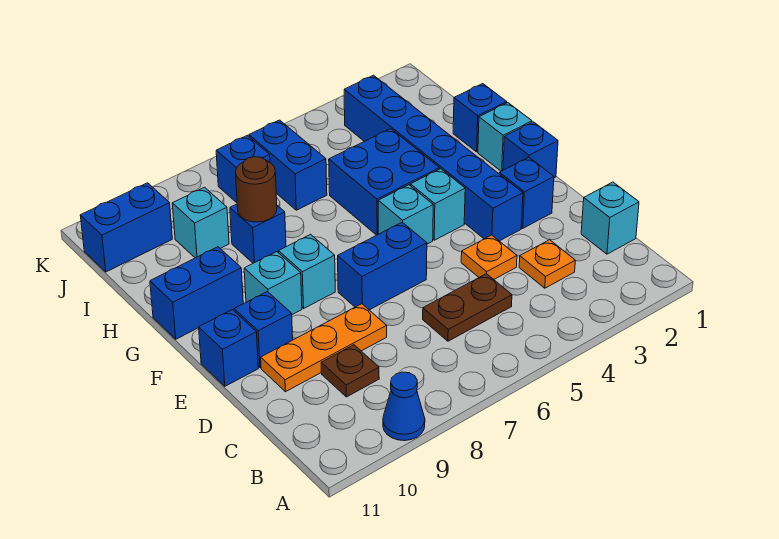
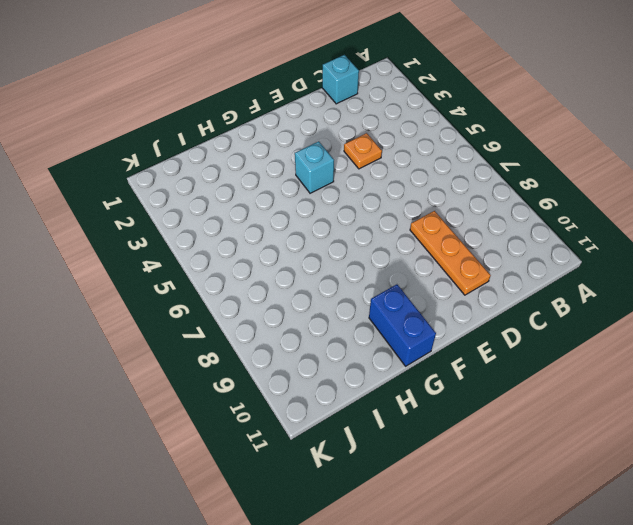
none -> blue cone A9 level 1
none -> orange plate C3 level 1
none -> brown plate C5:C6 level 1

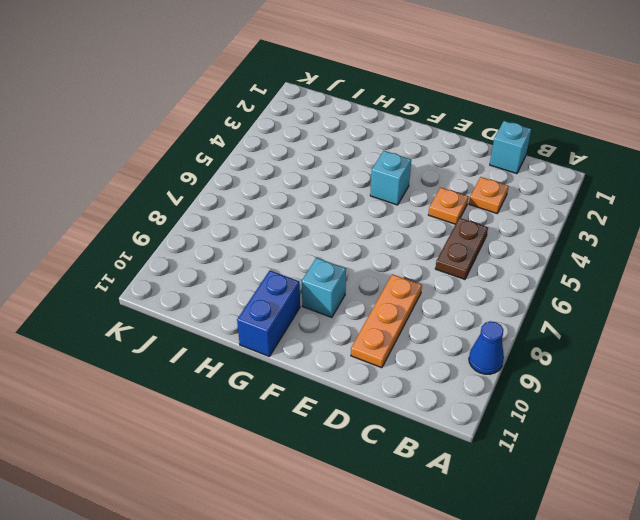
none -> brown plate C9 level 1
none -> blue brick E2 level 1
none -> blue brick E3:J3 level 1

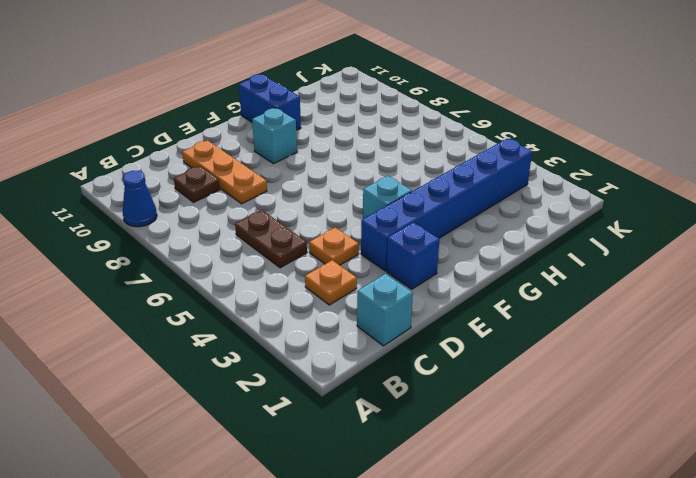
none -> blue brick E6:E7 level 1
none -> blue brick E10 level 1
none -> blue brick E11 level 1

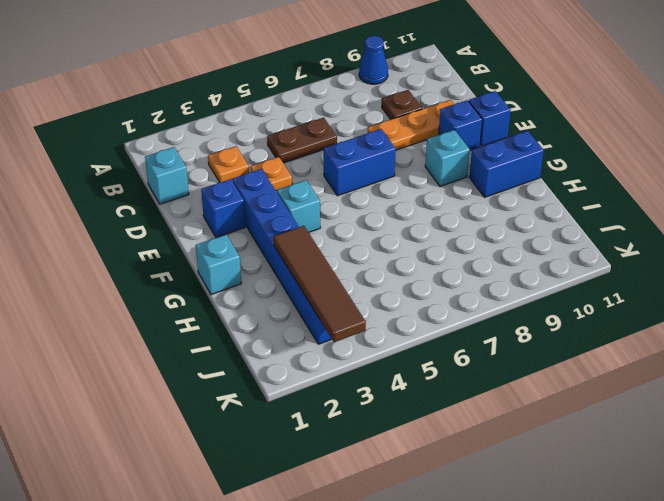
brown tile H3:K3 level 2 -> none
none -> blue brick F1 level 1
none -> cyan brick F5 level 1
none -> cyan brick F8 level 1

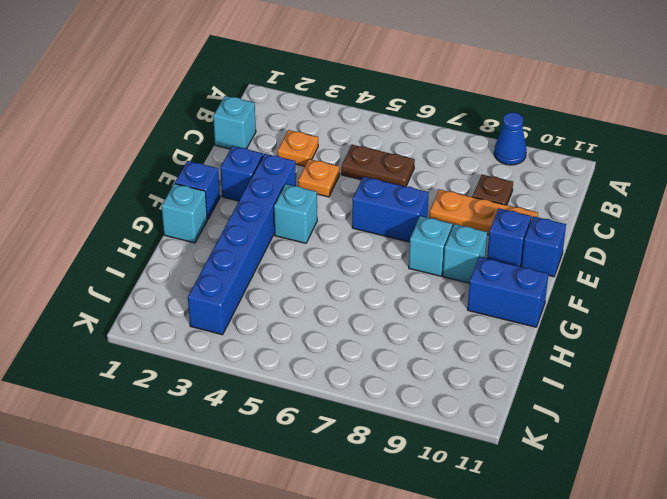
none -> cyan brick F5 level 1
none -> blue brick G4:H5 level 1
none -> blue brick H1 level 1

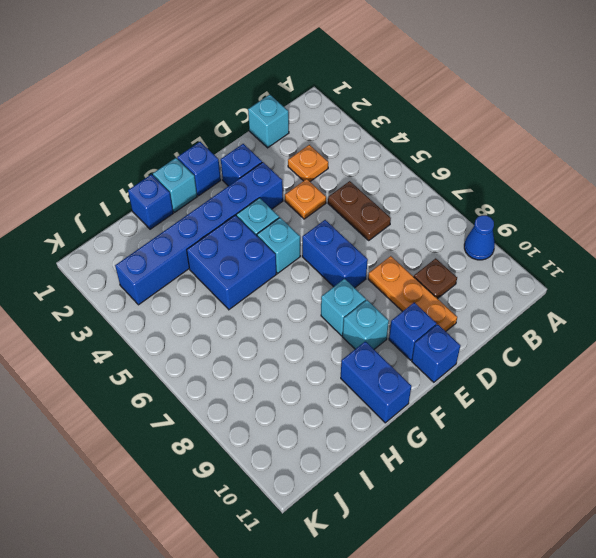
none -> blue brick H8 level 1
none -> blue brick I6:J6 level 1
none -> cyan brick I9 level 1

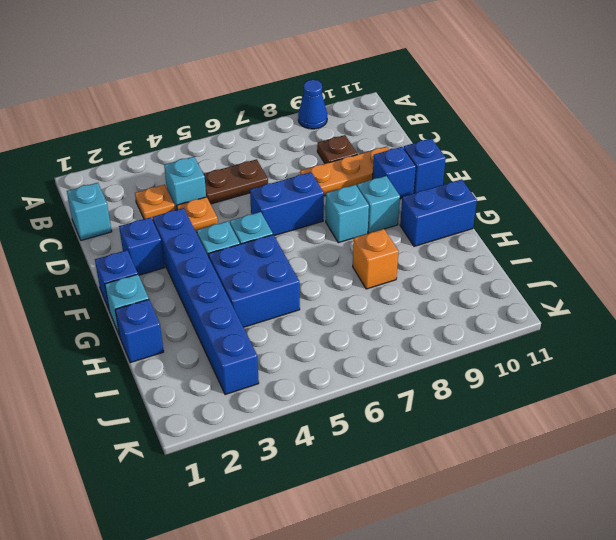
cyan brick C4 level 1 -> cyan brick I9 level 1
orange brick H8 level 1 -> blue brick H8 level 1
none -> blue brick I6:J6 level 1
none -> blue brick J7 level 1
none -> blue brick J10:J11 level 1

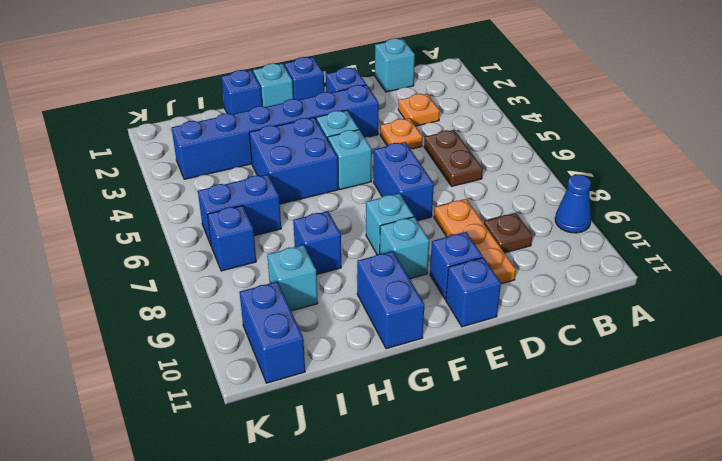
none -> brown round brick H8 level 2

